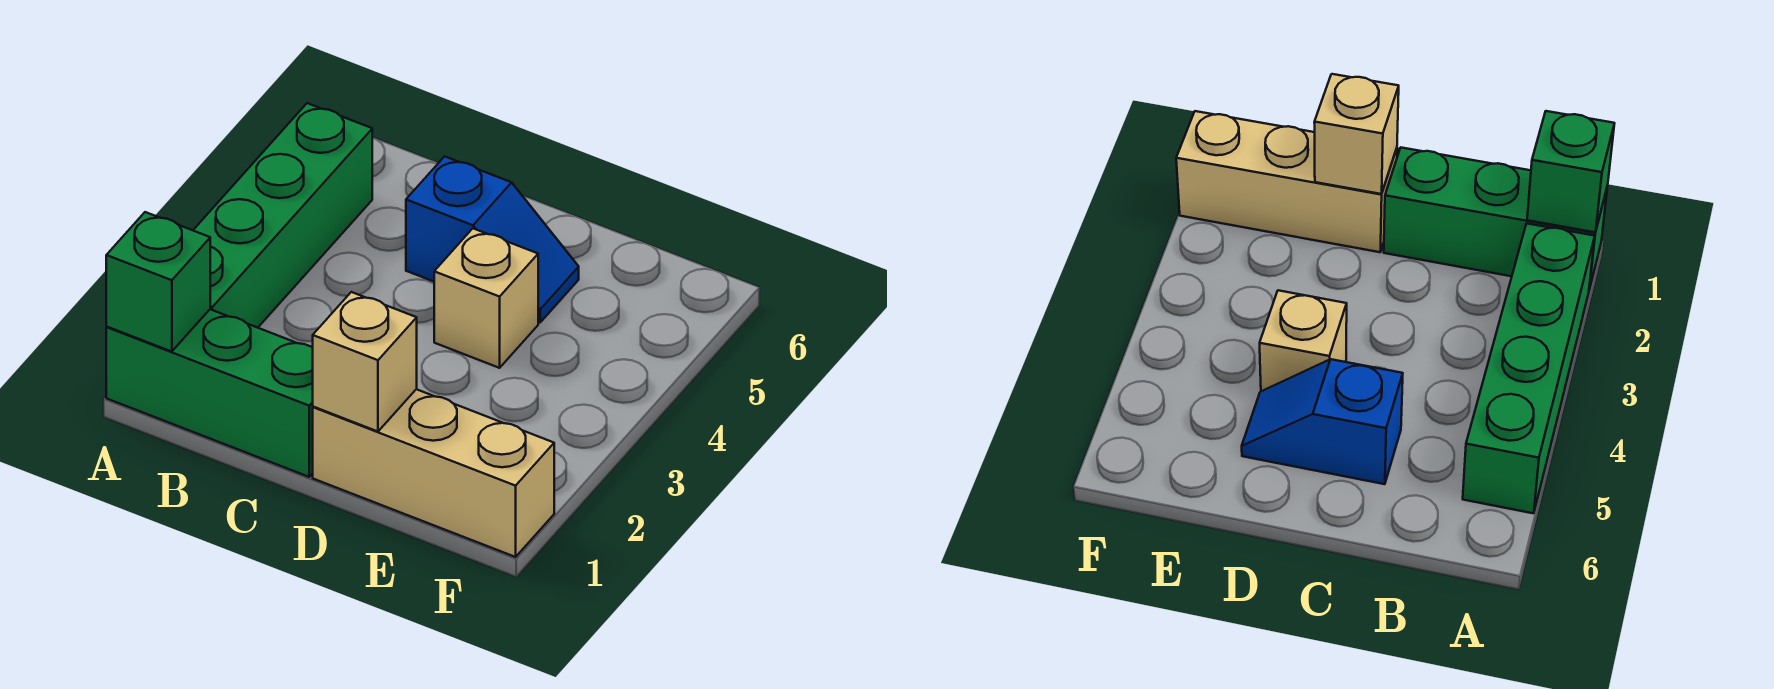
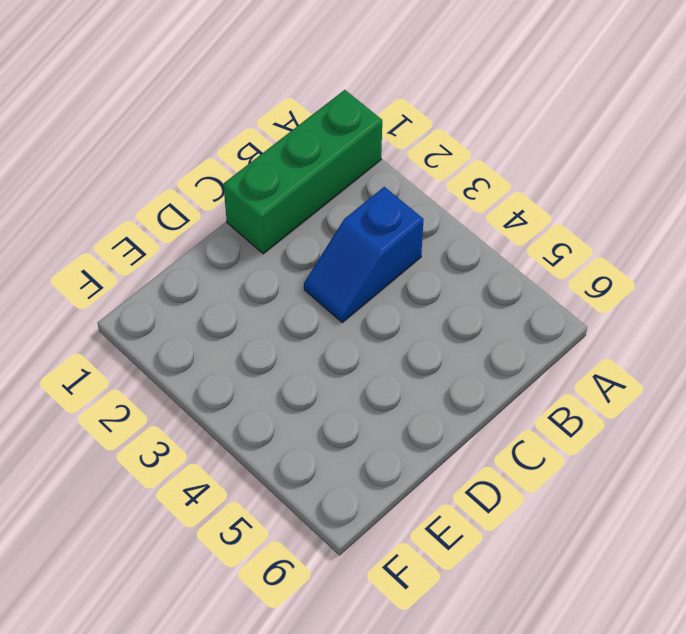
blue slope B3:C3 level 1 top B -> blue slope C5:D5 level 1 top C
none -> green brick A2:A5 level 1
none -> tan brick D1:F1 level 1

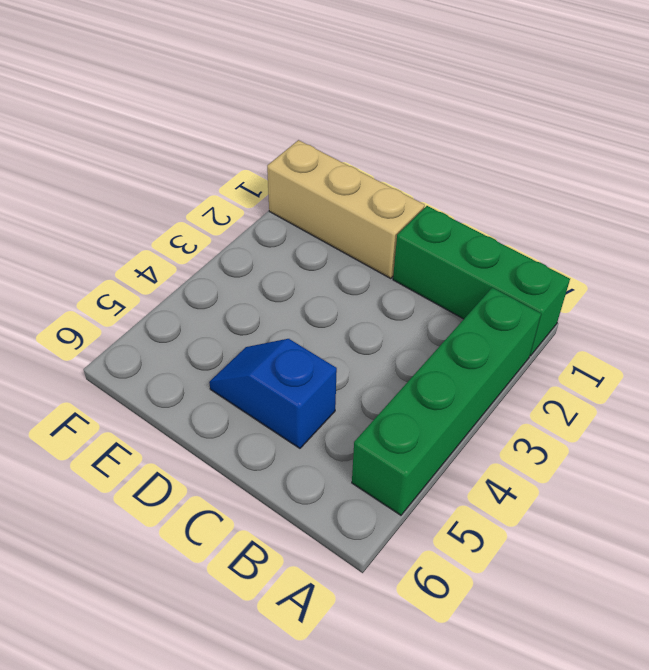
none -> tan brick D4 level 1
none -> green brick A1 level 2

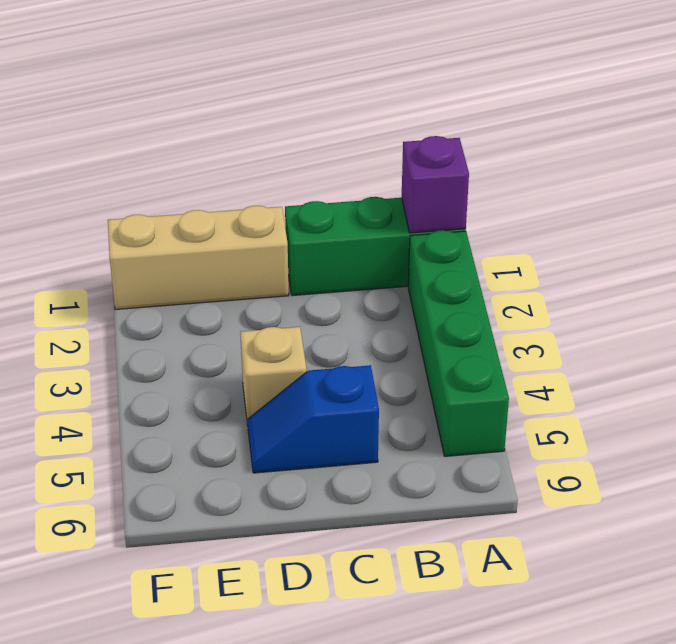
purple brick A1 level 2 -> green brick A1 level 2
none -> tan brick D1 level 2

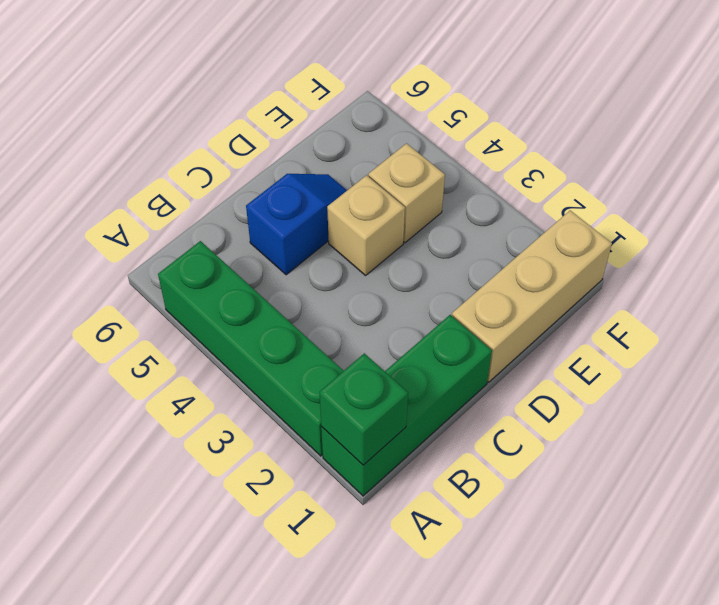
tan brick E4 level 1 -> tan brick D1 level 2

